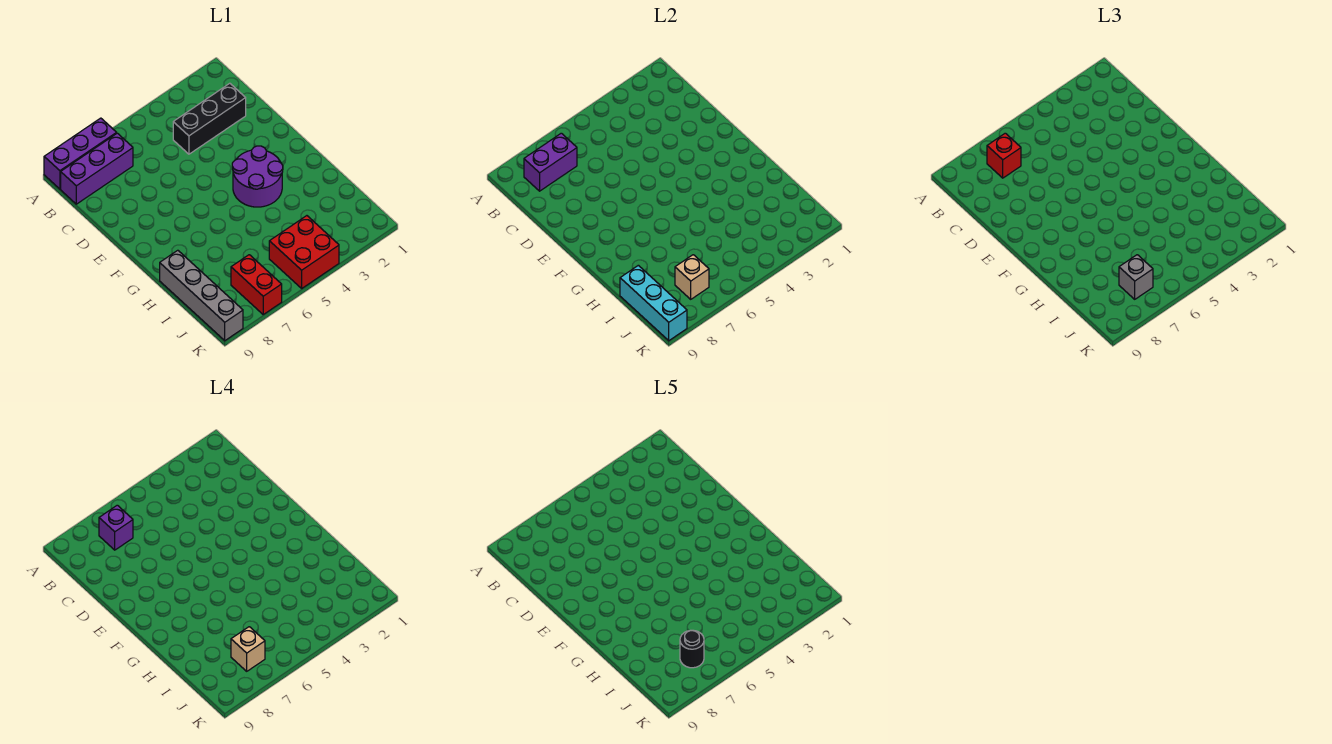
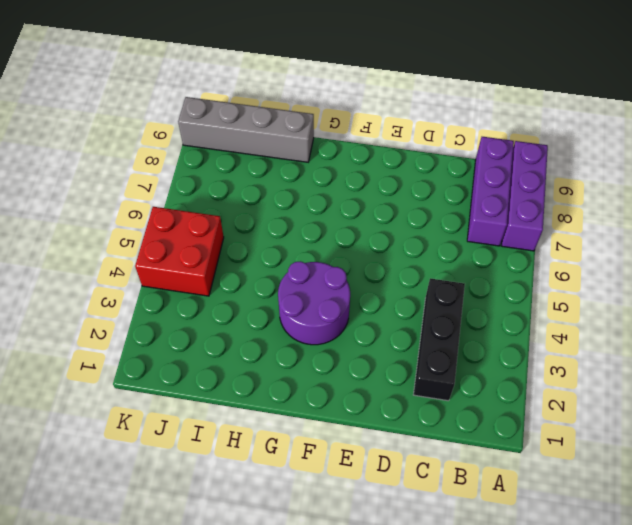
none -> red brick J7:K7 level 1
none -> purple brick B7:B8 level 2
none -> cyan brick I9:K9 level 2

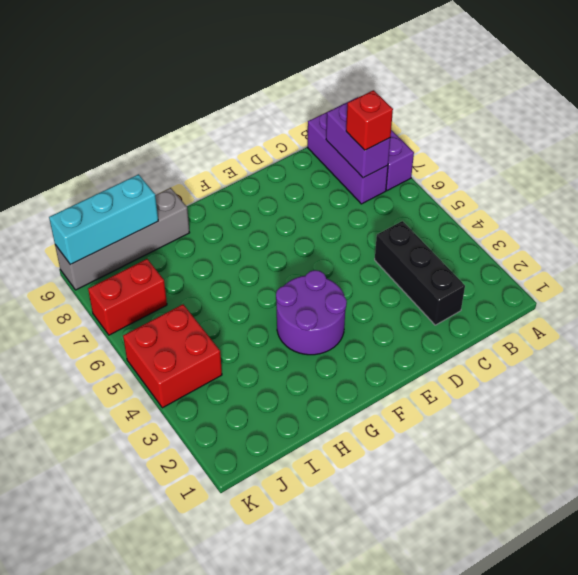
none -> tan brick J7 level 2
none -> grey brick J7 level 3
none -> purple brick B7 level 4

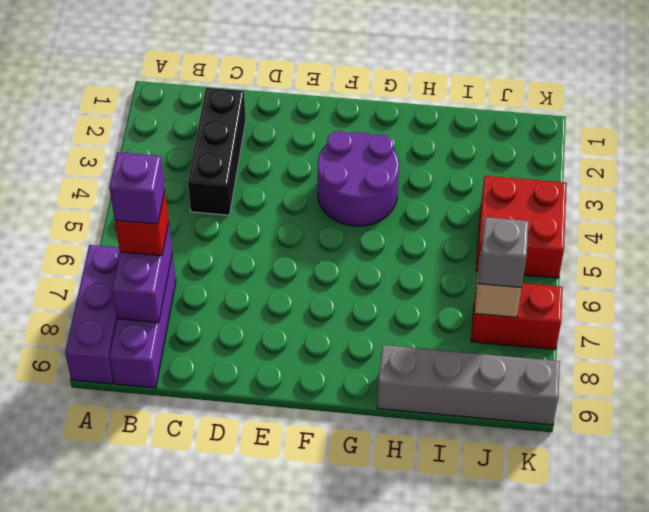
none -> cyan brick I9:K9 level 2
none -> tan brick J7 level 4
none -> black round brick J7 level 5

